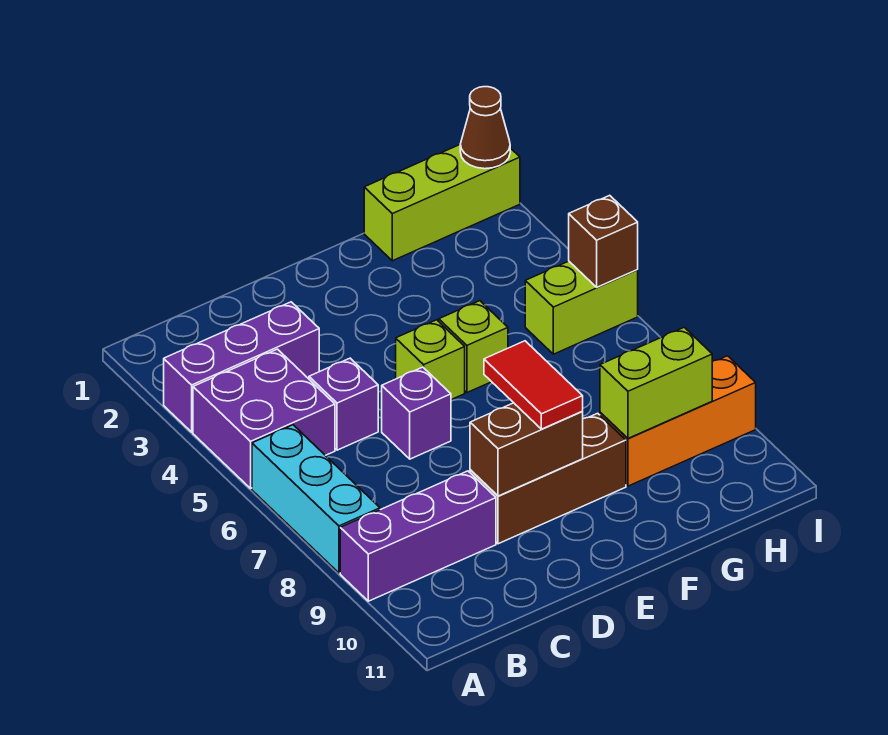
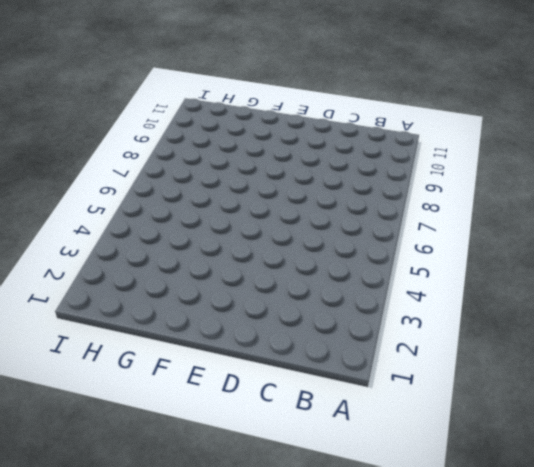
none -> purple brick A3:C3 level 1
none -> purple brick A4:B5 level 1
none -> cyan brick A6:A8 level 1

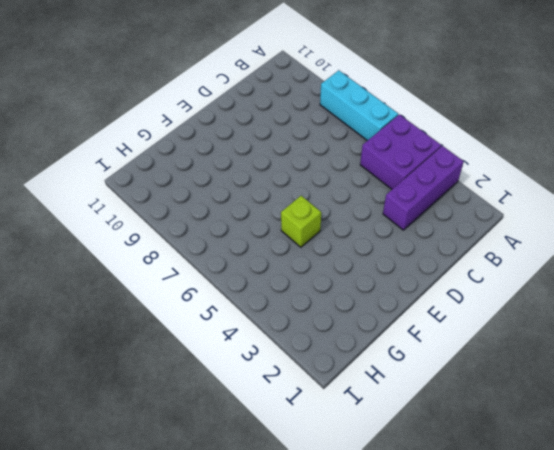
none -> purple brick A9:C9 level 1
none -> purple brick C5 level 1
none -> purple brick D6 level 1

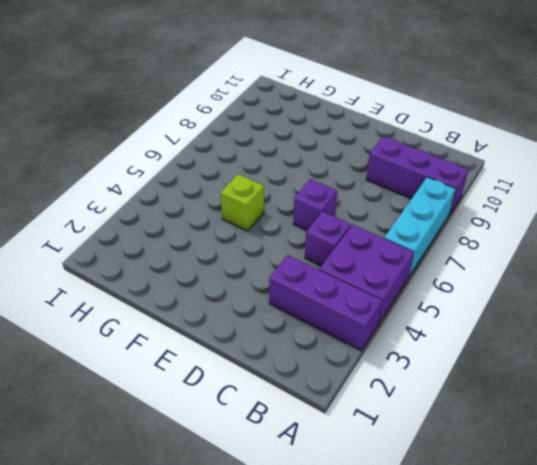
none -> brown brick D9:F9 level 1
none -> lime brick E5 level 1
none -> lime brick G1:I1 level 1

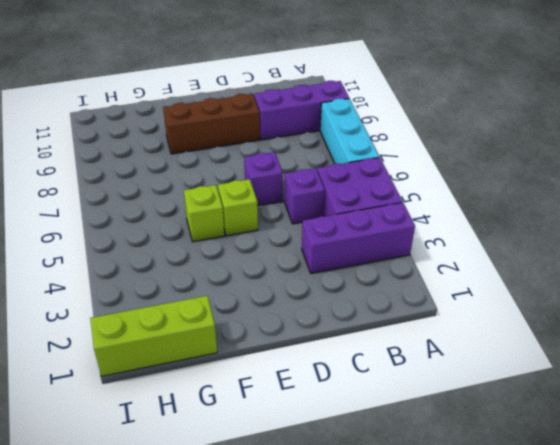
none -> orange brick G9:I9 level 1
none -> lime brick H5:I5 level 1
none -> brown brick D9:E9 level 2

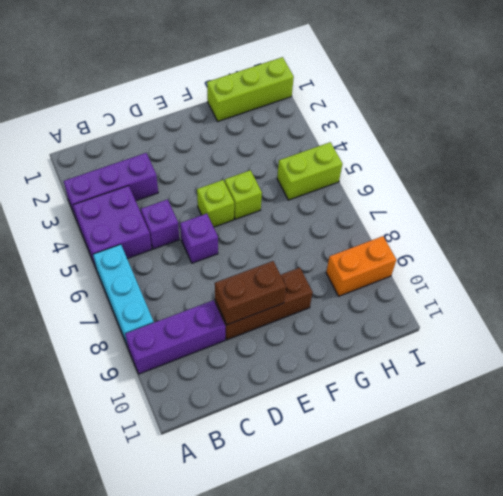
orange brick H9:I9 level 1 -> orange brick G9:I9 level 1
none -> lime brick G9:H9 level 2
none -> brown cone I1 level 2
none -> brown brick I5 level 2

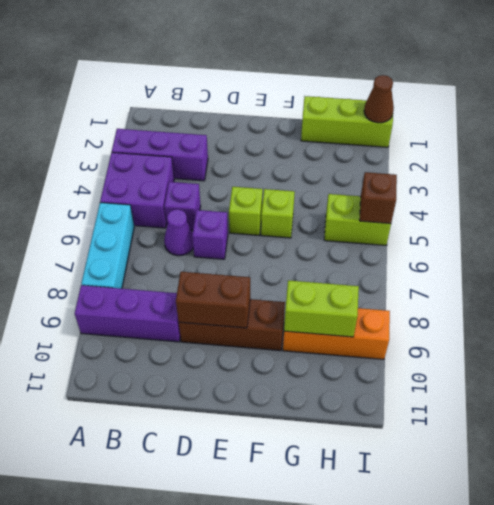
purple cone C6 level 1 -> none
none -> red tile E8:E9 level 3

